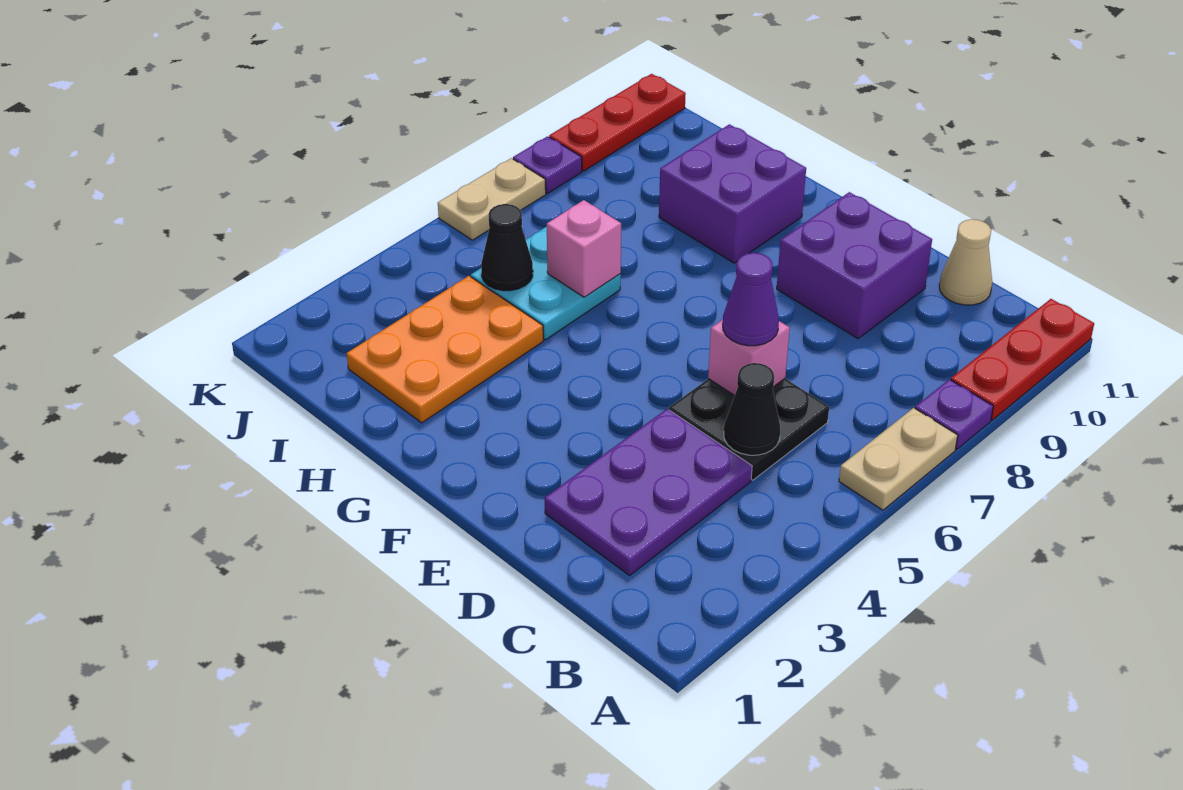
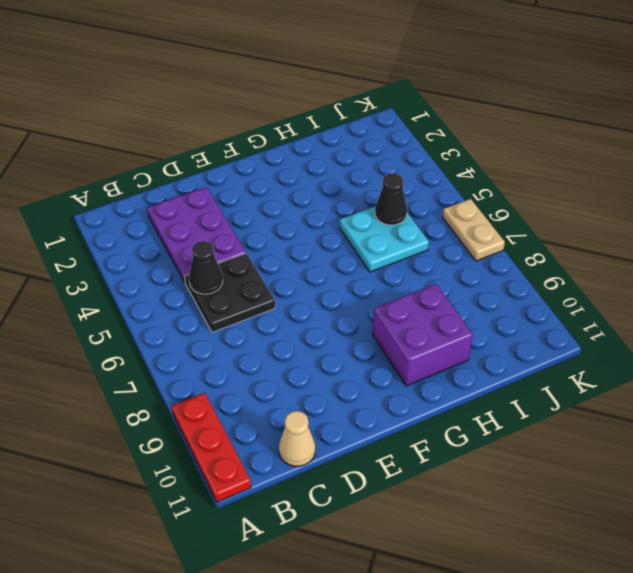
none -> tan plate A6:A7 level 1
none -> purple plate A8 level 1
none -> purple brick D9:E10 level 1

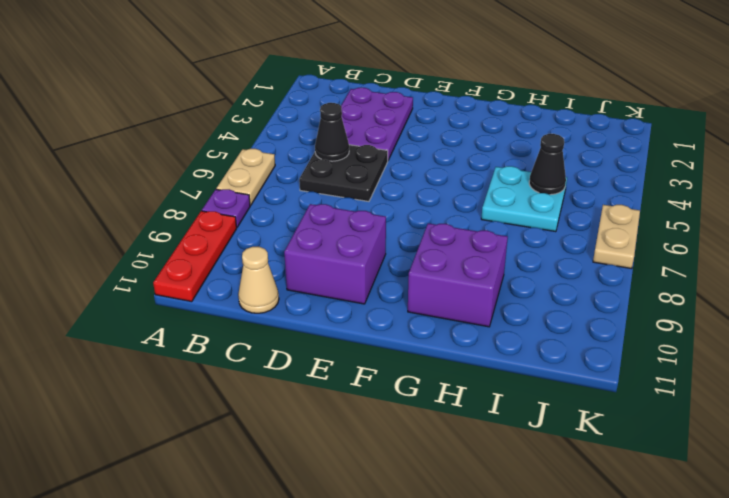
none -> orange plate H2:I4 level 1
none -> purple plate K8 level 1
none -> red plate K9:K11 level 1

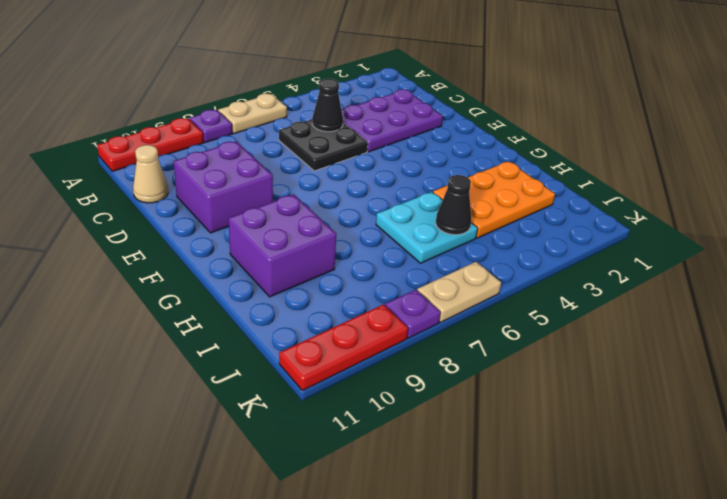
none -> pink brick D6 level 2
none -> pink brick H6 level 2
none -> purple cone D6 level 3

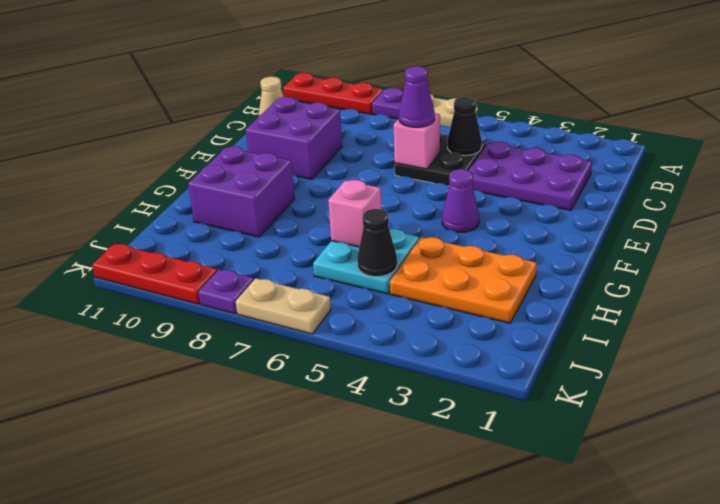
purple cone F4 level 1 -> none

